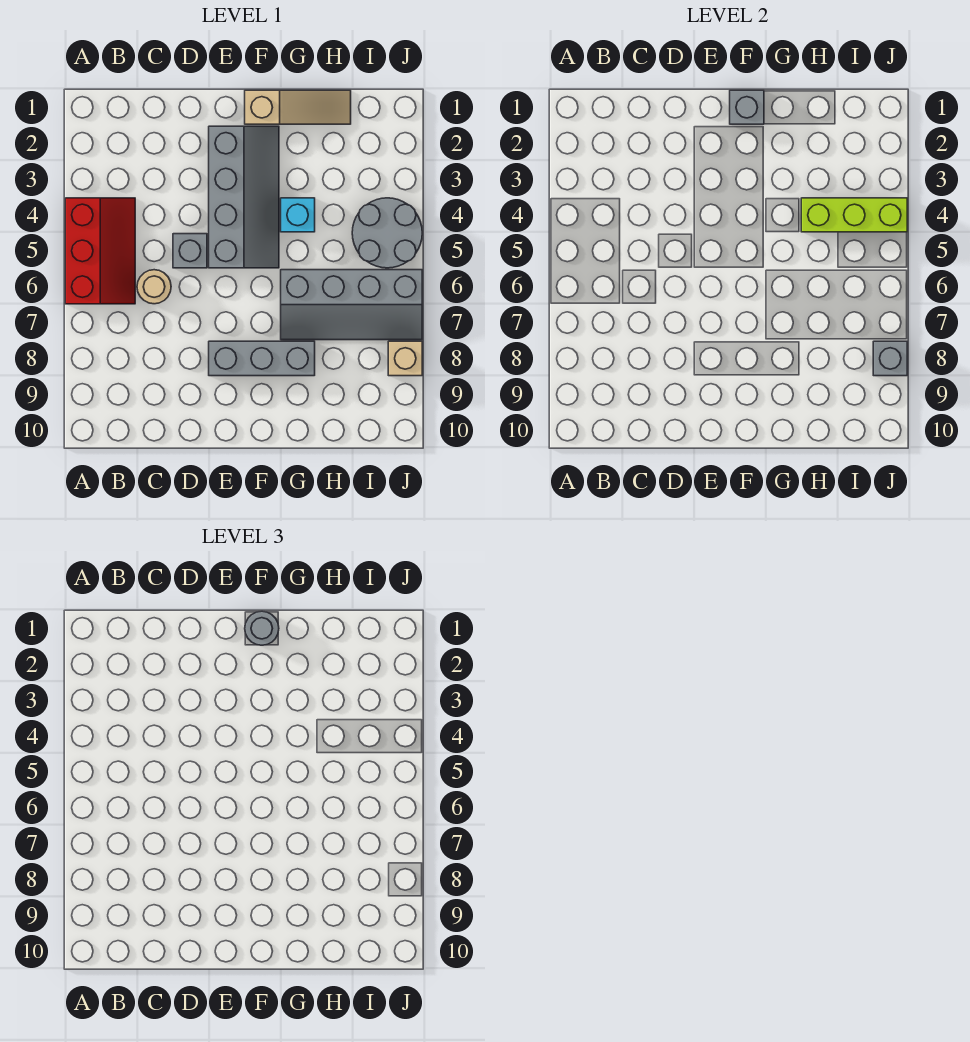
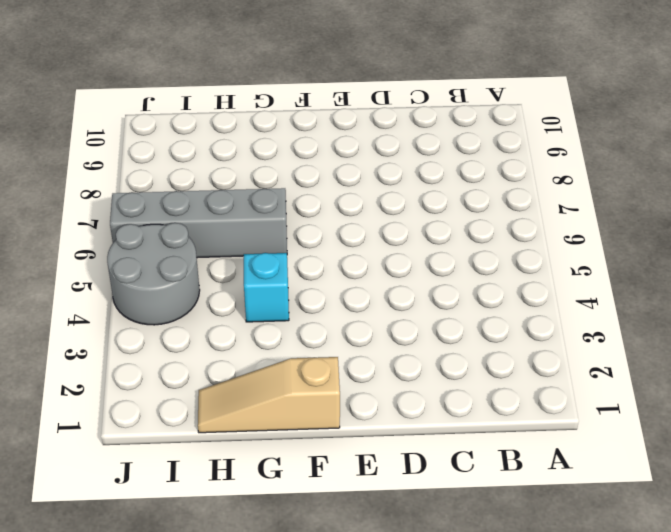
none -> red slope A4:B6 level 1 top A
none -> tan round brick C6 level 1
none -> grey brick D5 level 1

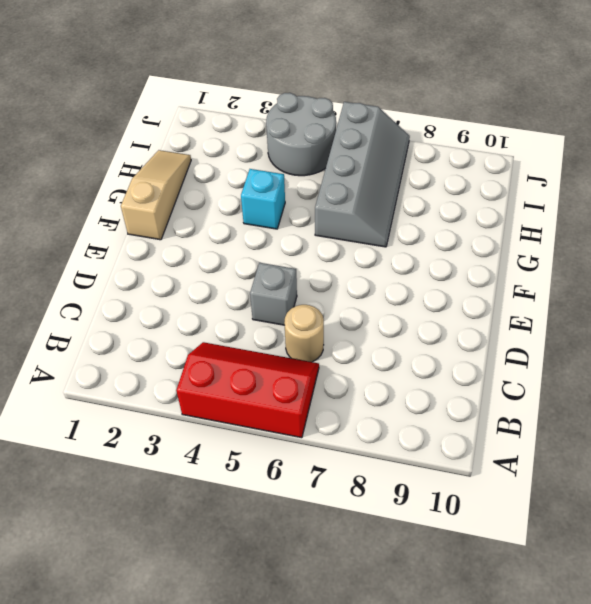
none -> grey slope E2:F5 level 1 top E
none -> grey brick E8:G8 level 1
none -> tan brick J8 level 1

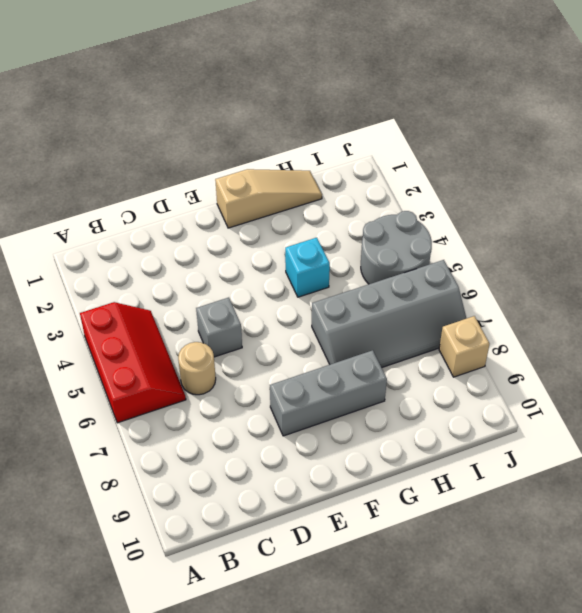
none -> grey slope E2:F5 level 1 top E
none -> grey brick F1 level 2
none -> lime brick H4:J4 level 2

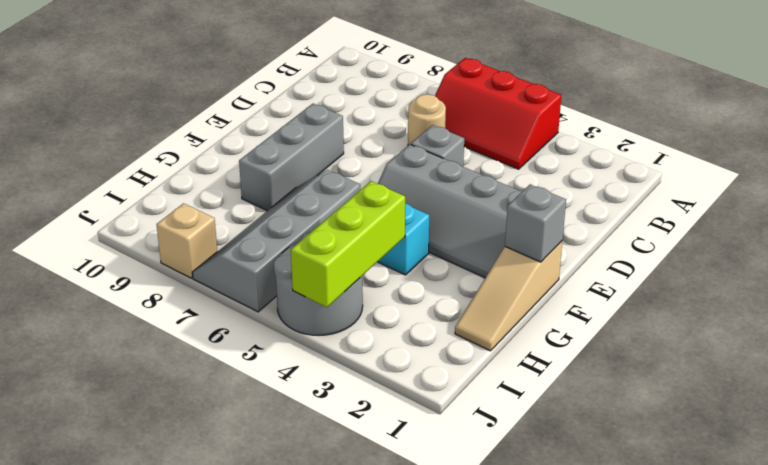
none -> grey brick J8 level 2
none -> grey round brick F1 level 3

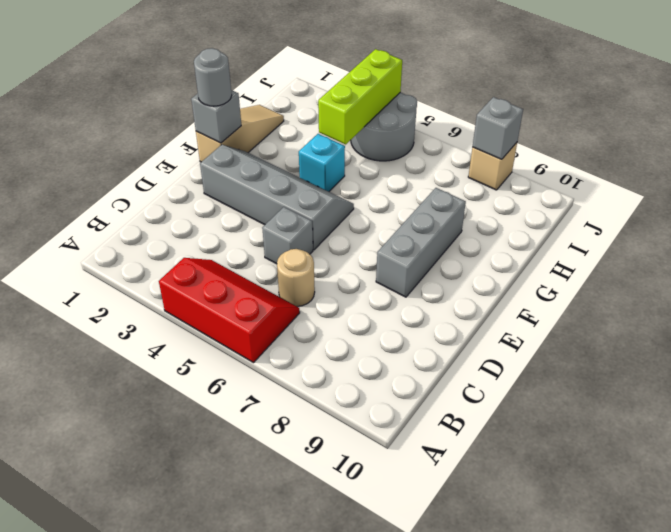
none -> grey slope G6:J7 level 1 top 6

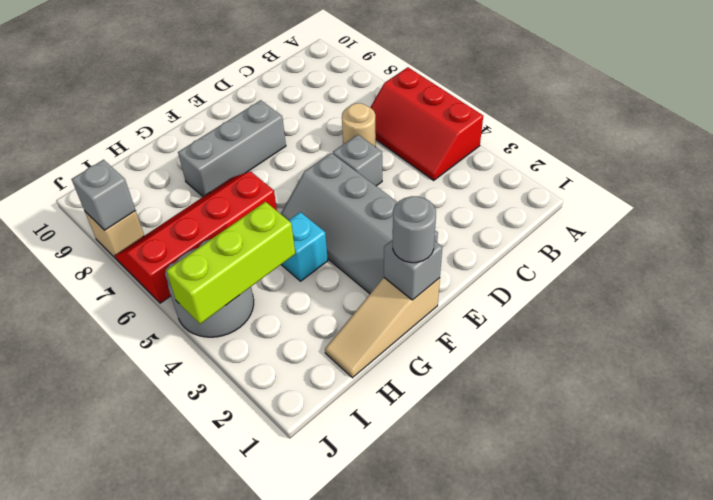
red slope G6:J7 level 1 top 6 -> grey slope G6:J7 level 1 top 6

